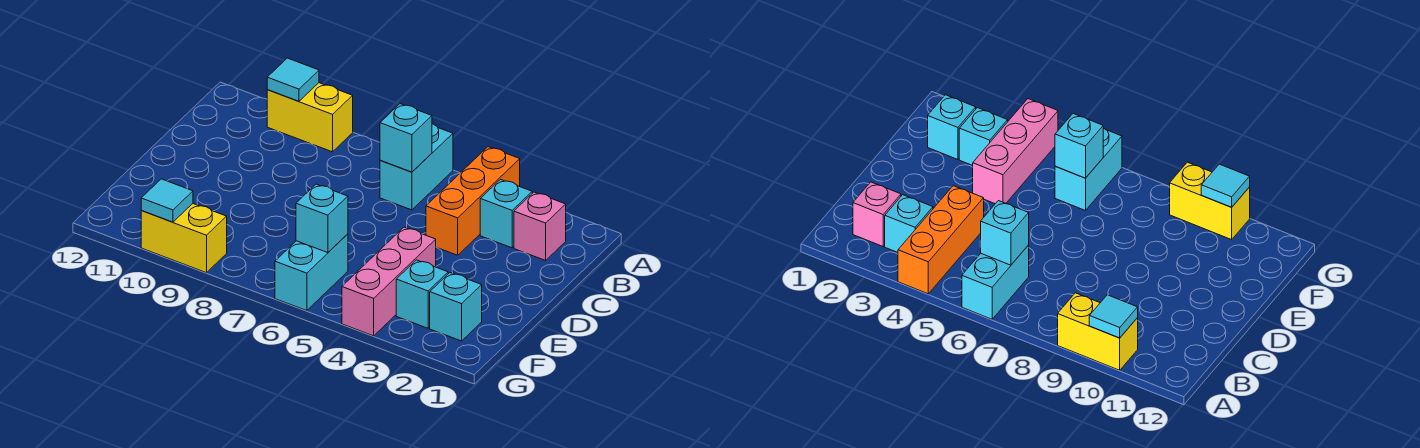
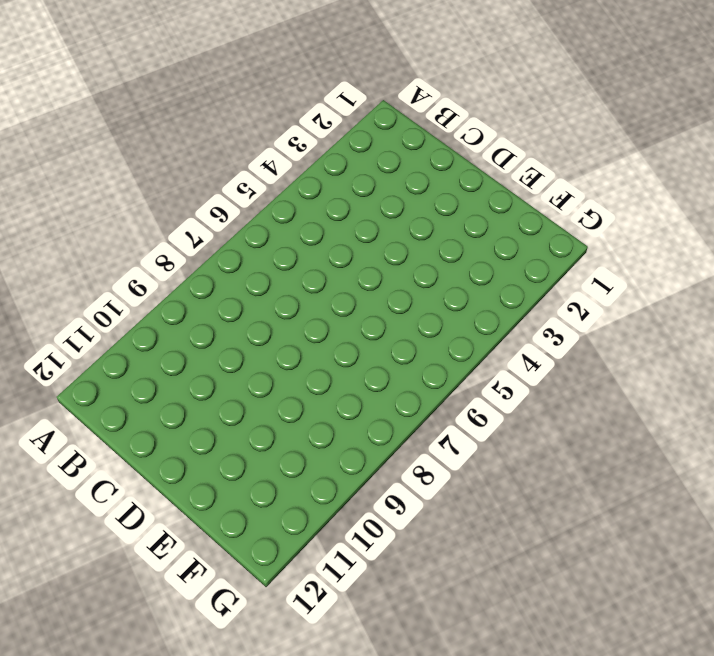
none -> orange brick A4:C4 level 1
none -> cyan brick A6:B6 level 1
none -> yellow brick A9:A10 level 1

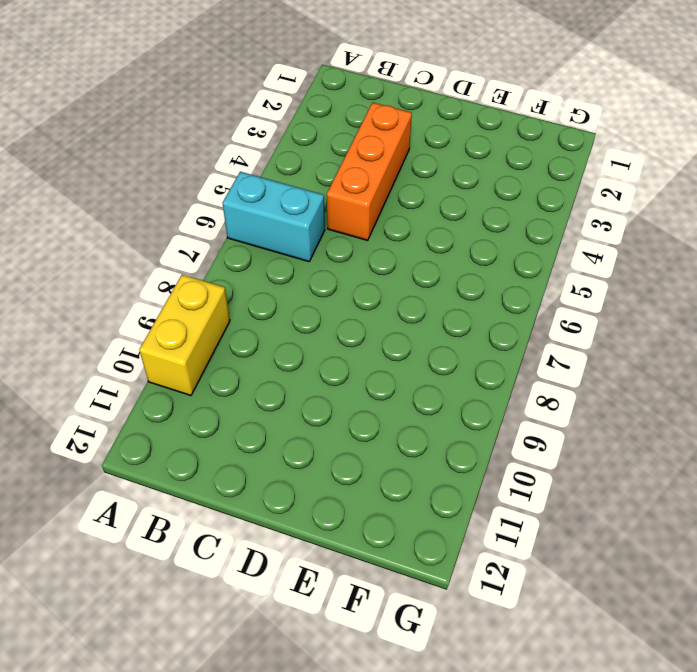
orange brick C3:C5 level 1 -> orange brick A4:C4 level 1
none -> pink brick B2 level 1
none -> cyan brick B3 level 1
none -> pink brick E4:G4 level 1

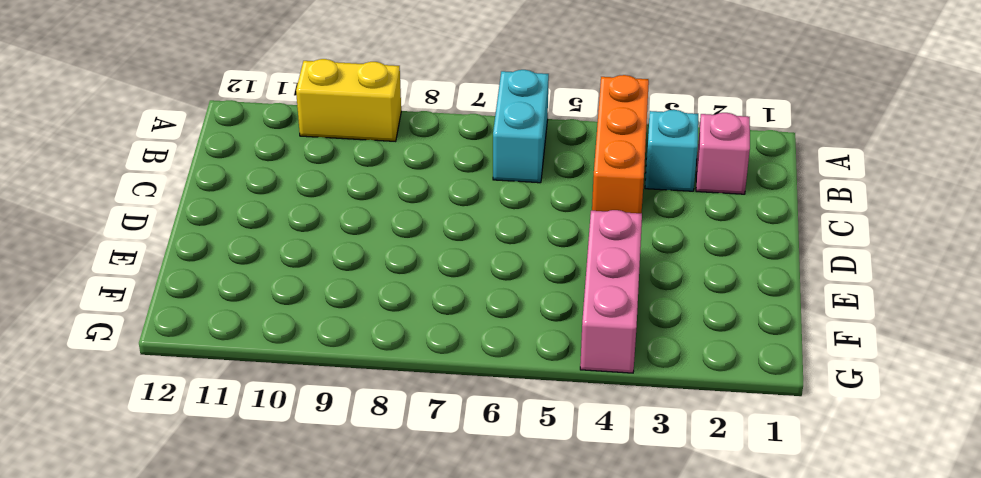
none -> cyan brick F2 level 1
none -> cyan brick F3 level 1
none -> cyan brick F6:G6 level 1

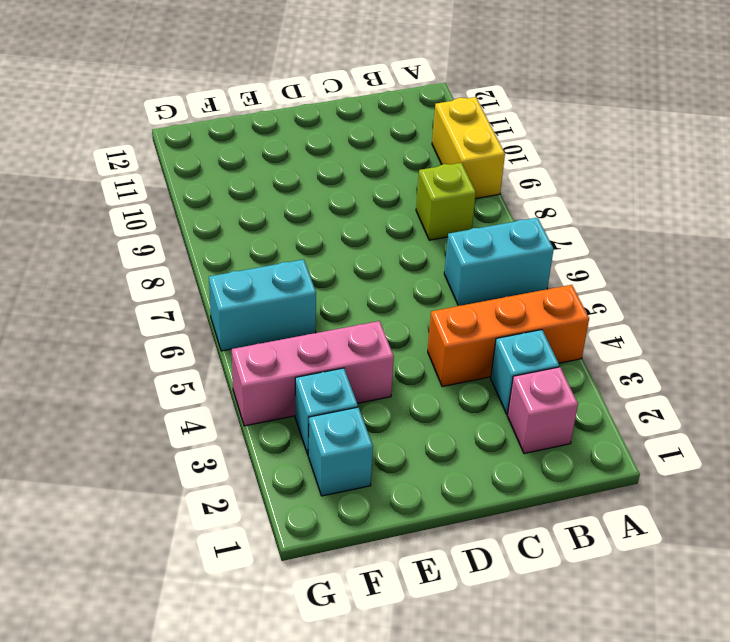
lime brick B8 level 1 -> none
none -> yellow brick G9:G10 level 1
none -> cyan tile A10 level 2
none -> cyan brick B6 level 2

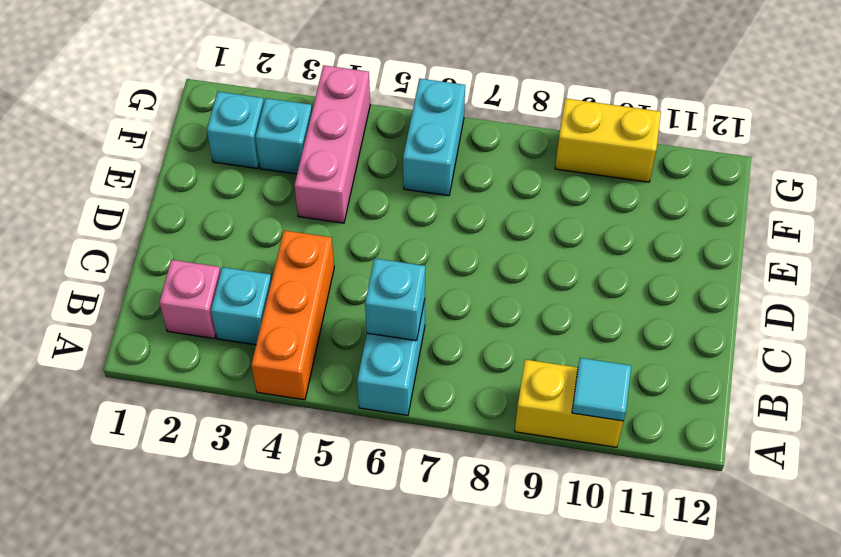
none -> cyan brick F6 level 2
none -> cyan tile G10 level 2

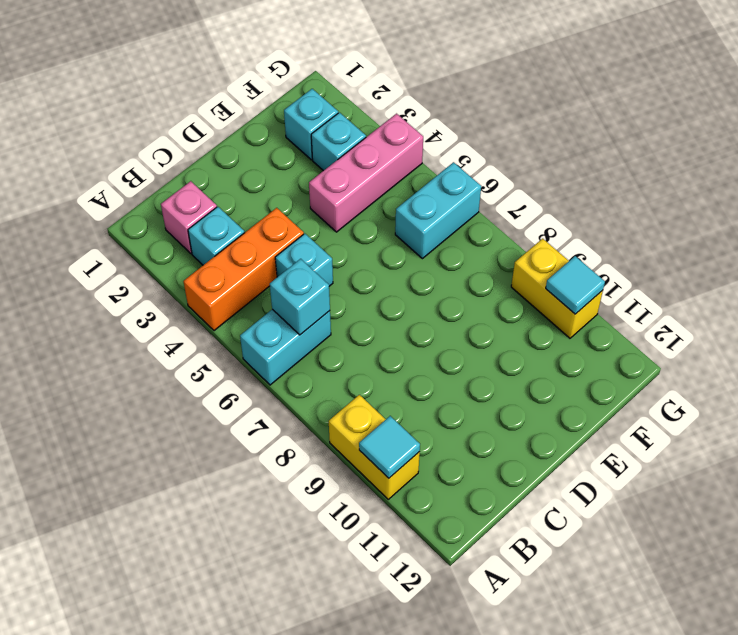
cyan brick C5 level 1 -> cyan brick F6 level 2

